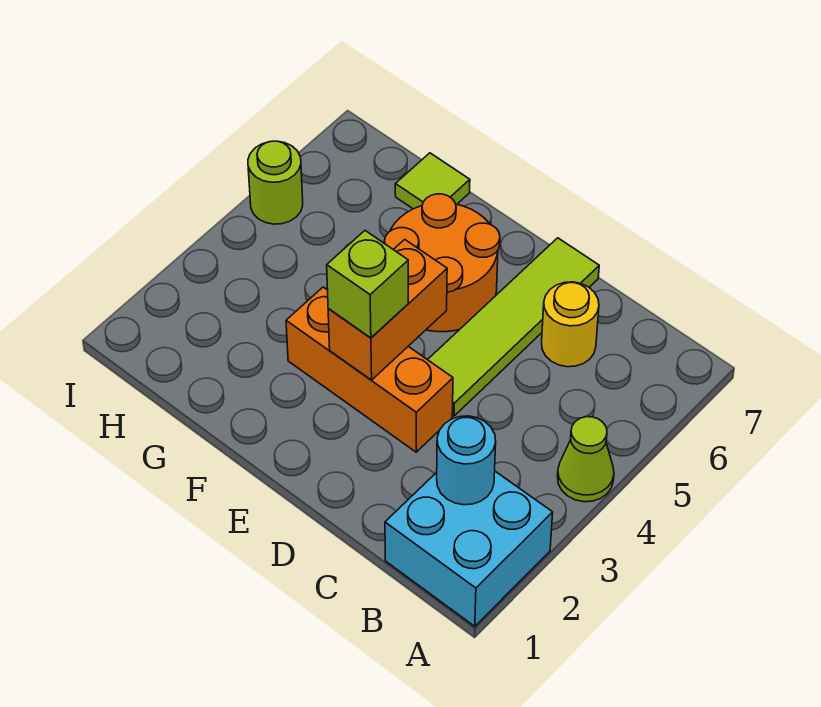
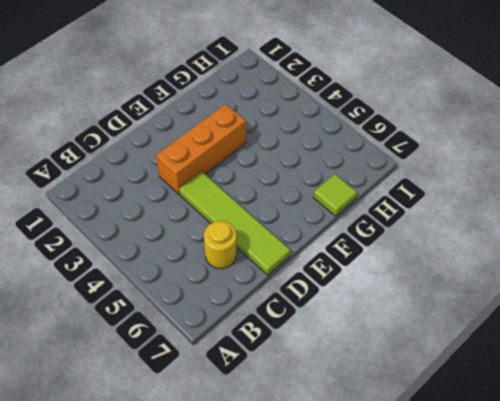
none -> cyan brick A1:B2 level 1
none -> lime cone A4 level 1

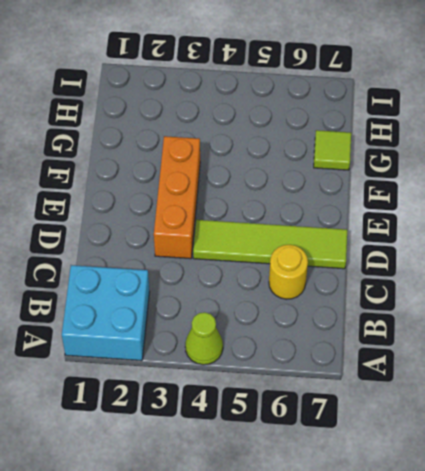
none -> orange round brick E5:F6 level 1
none -> lime round brick I5 level 1

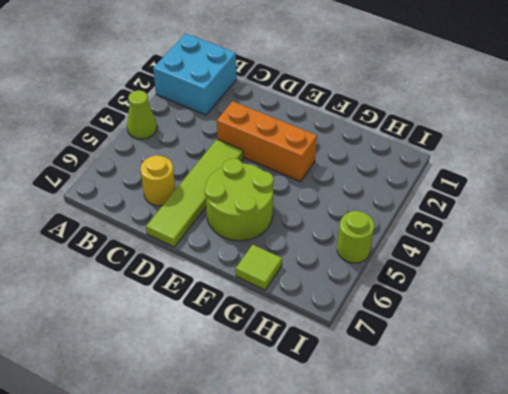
lime round brick E5:F6 level 1 -> orange round brick E5:F6 level 1
none -> cyan round brick B2 level 2
none -> orange brick E3:E4 level 2

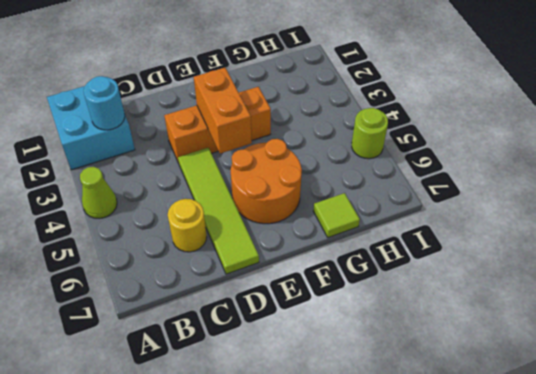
none -> lime brick E3 level 3

